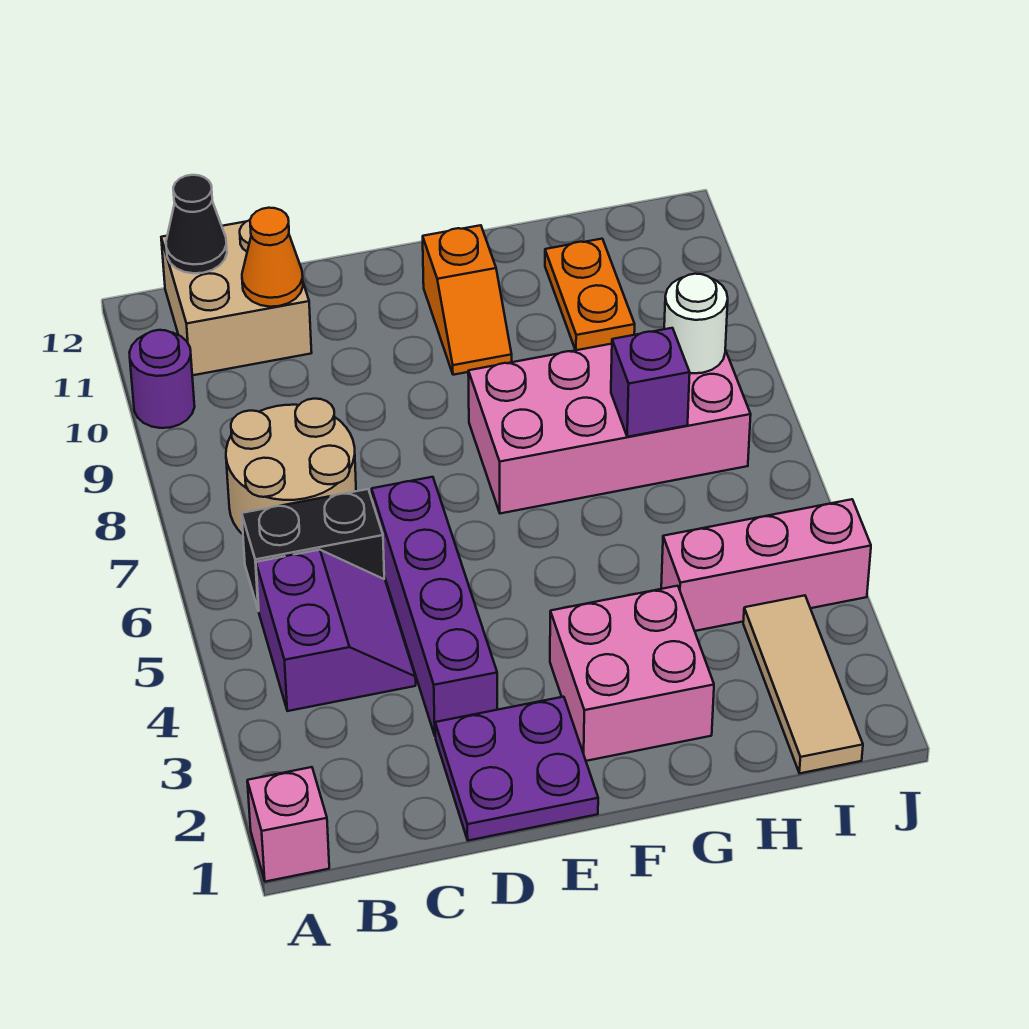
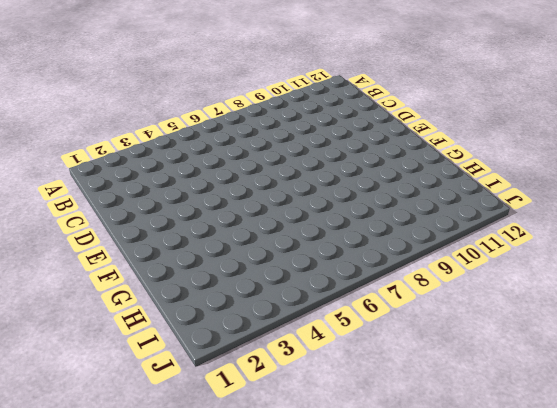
none -> pink brick A1 level 1
none -> purple round brick A10 level 1
none -> purple slope B4:C5 level 1 top B

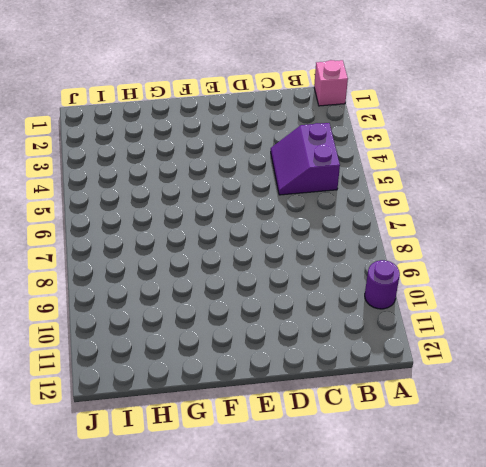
none -> black brick B6:C6 level 1
none -> tan round brick B7:C8 level 1
none -> tan brick B11:C12 level 1

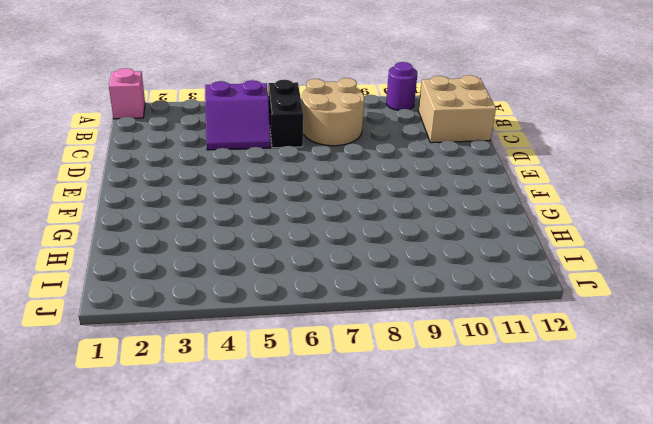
none -> purple plate D1:E2 level 1
none -> purple brick D3:D6 level 1
none -> pink brick F2:G3 level 1

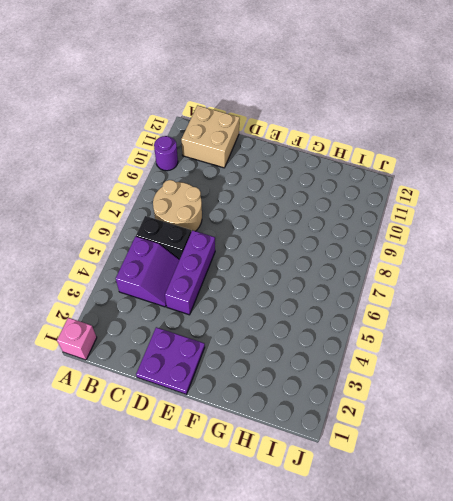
purple brick D4:D6 level 1 -> purple brick D3:D6 level 1
none -> pink brick F2:G3 level 1
none -> pink brick F7:I8 level 1
none -> orange slope F10:F11 level 1 top 11

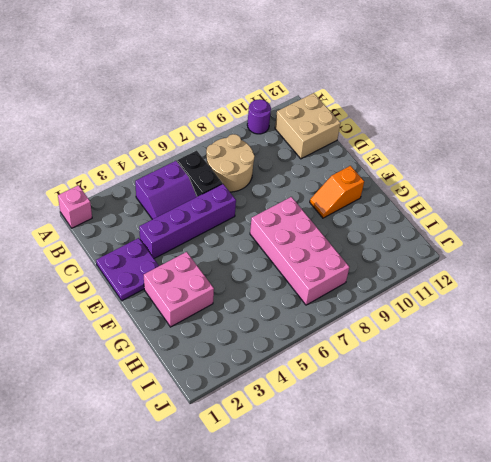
none -> pink brick H4:J4 level 1
none -> orange plate H10:H11 level 1
none -> tan tile I1:I3 level 1

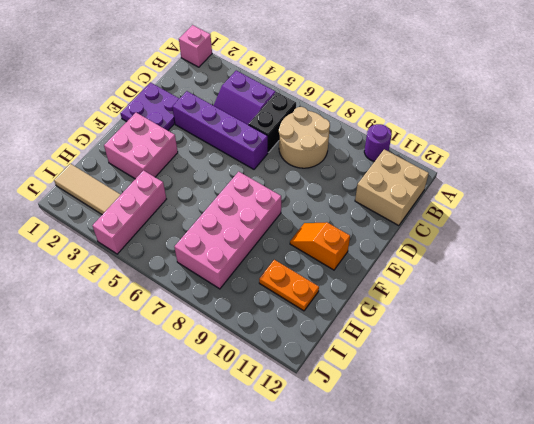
none -> black cone B12 level 2
none -> orange cone C11 level 2
none -> purple brick H7 level 2

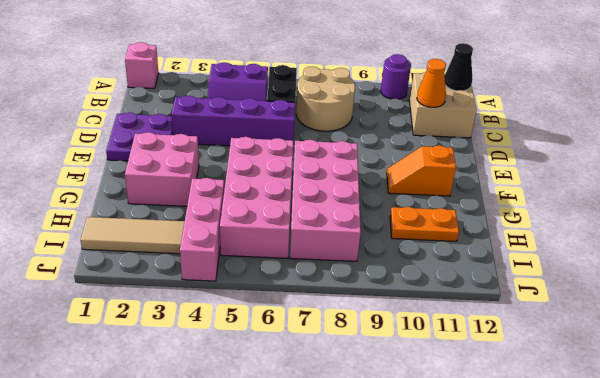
pink brick F5:I6 level 1 -> none
none -> purple brick H7 level 2
none -> white round brick I8 level 2

